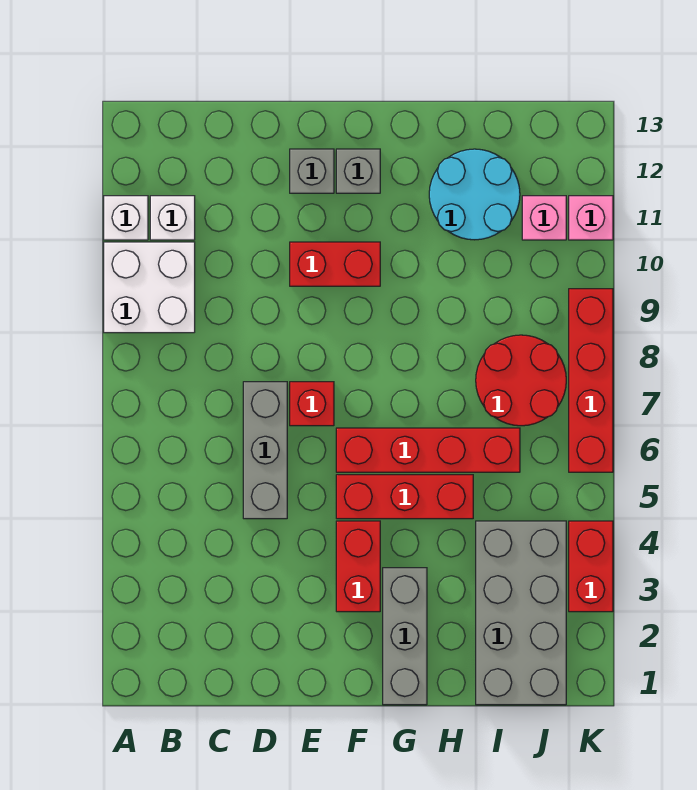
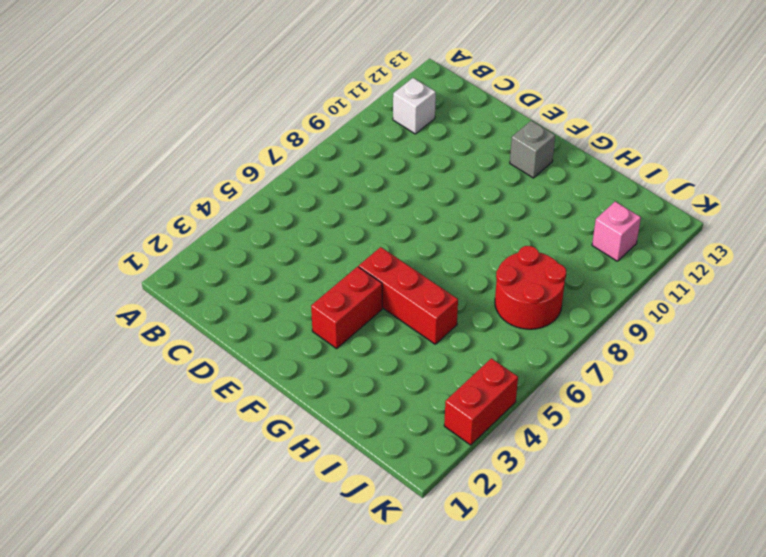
none -> white brick A9:B10 level 1
none -> white brick A11 level 1
none -> grey brick D5:D7 level 1

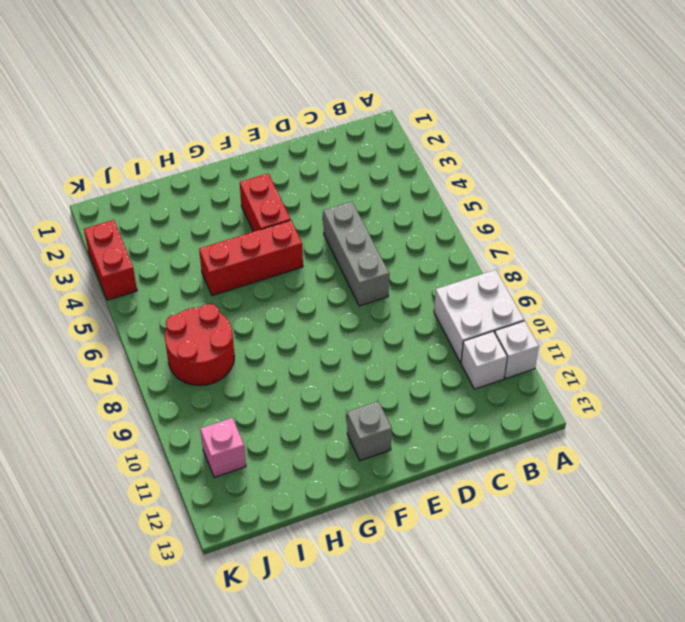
none -> red brick E7 level 1
none -> red brick E10:F10 level 1
none -> grey brick E12 level 1

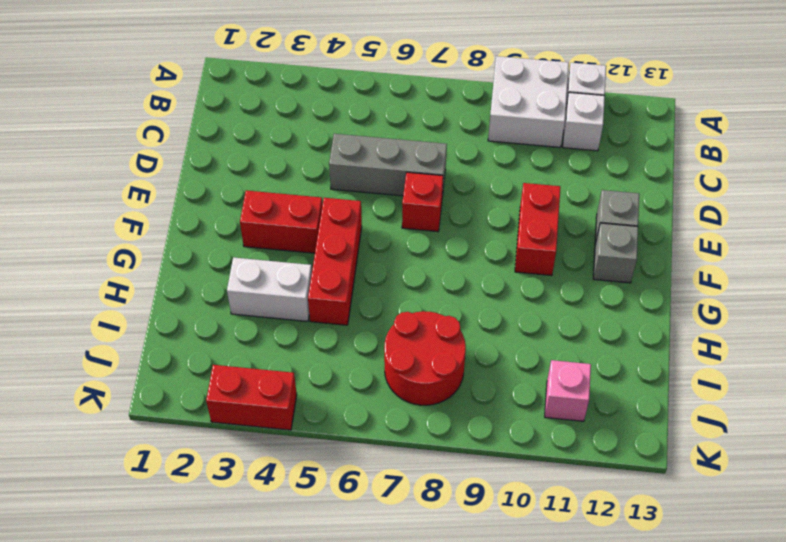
white brick H3:H4 level 1 -> none
none -> red brick F6:I6 level 1
none -> grey brick G1:G3 level 1
none -> cyan round brick H11:I12 level 1

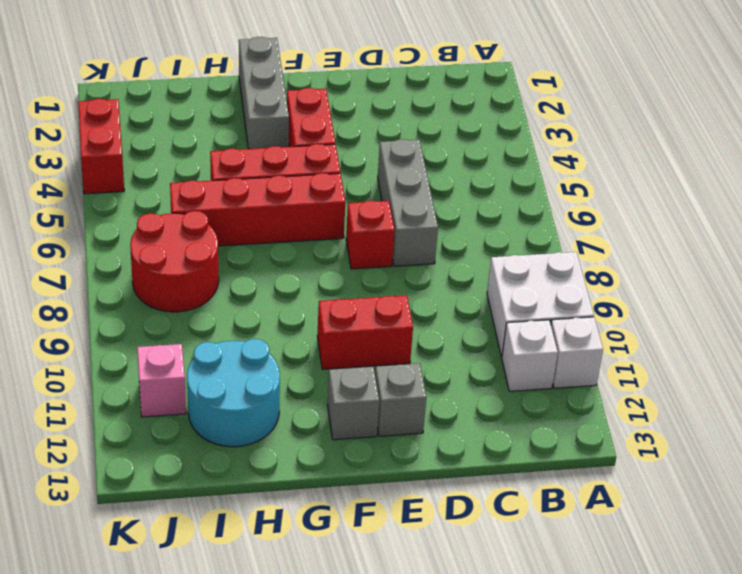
none -> grey brick I1:J4 level 1
none -> red brick K6:K9 level 1
none -> pink brick K11 level 1

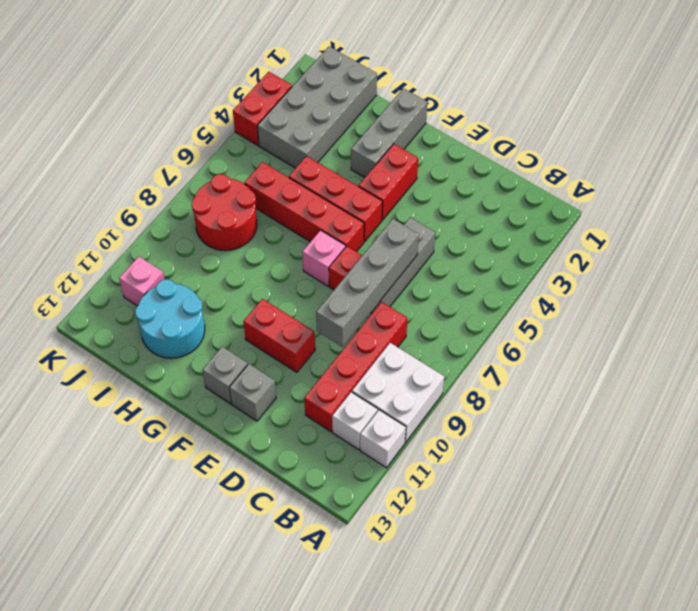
red brick C8:C11 level 1 -> red brick K6:K9 level 1
grey brick D6:D9 level 2 -> none
pink brick F7 level 1 -> pink brick K11 level 1

